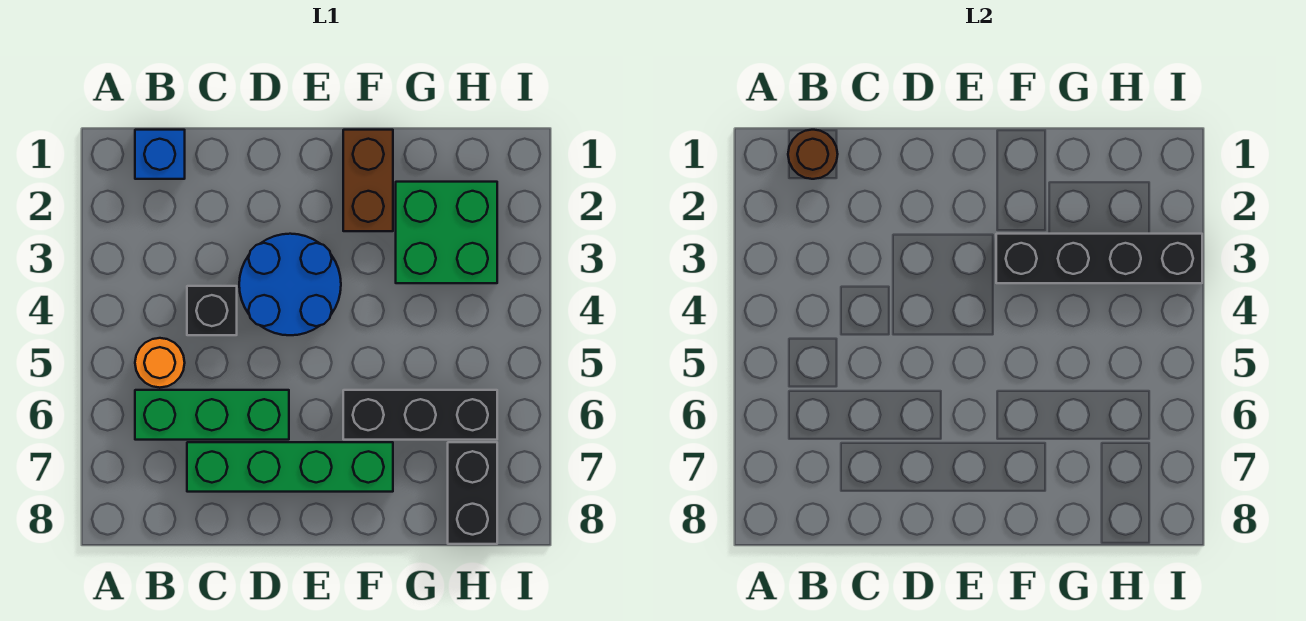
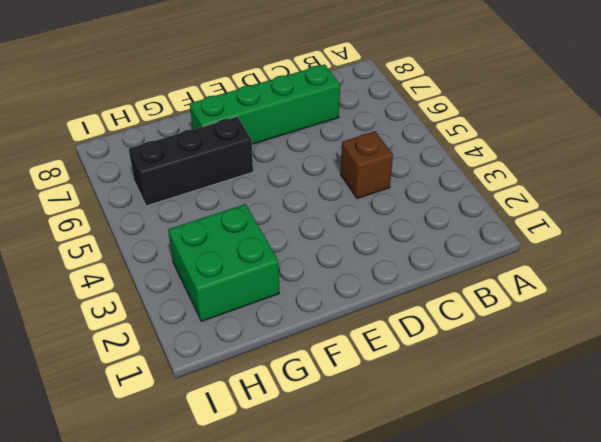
brown brick C4 level 1 -> black brick C4 level 1
none -> blue brick B1 level 1
none -> orange round brick B5 level 1
none -> green brick B6:D6 level 1

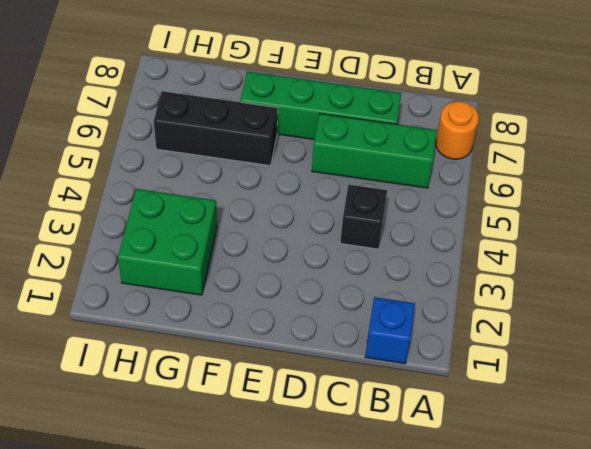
orange round brick A7 level 1 -> orange round brick B5 level 1
none -> blue round brick D3:E4 level 1
none -> brown brick F1:F2 level 1
none -> black brick H7:H8 level 1

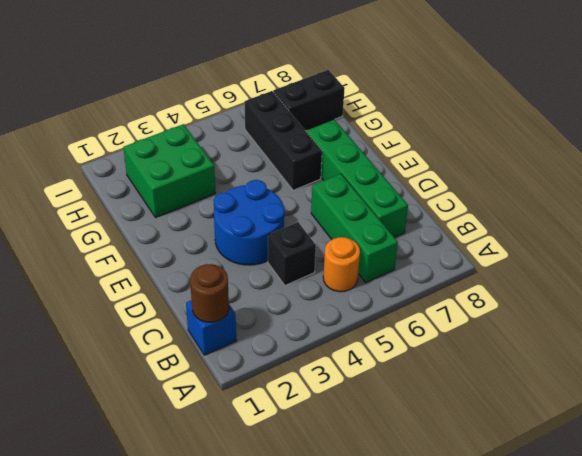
none -> brown brick F1:F2 level 1
none -> black brick F3:I3 level 2

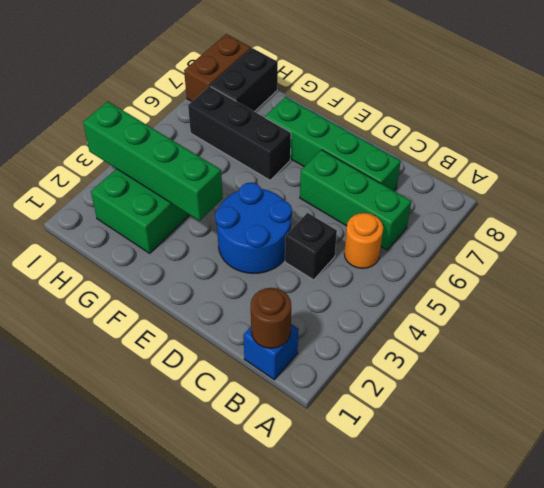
green brick F3:I3 level 2 -> black brick F3:I3 level 2
brown brick I7:I8 level 1 -> brown brick F1:F2 level 1

